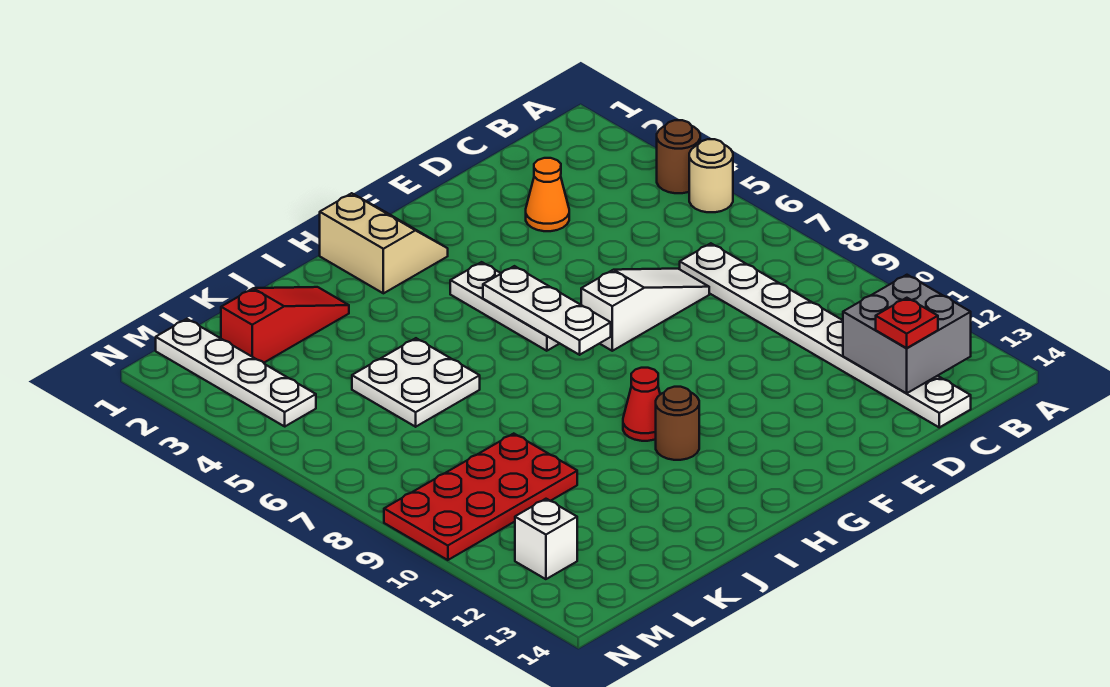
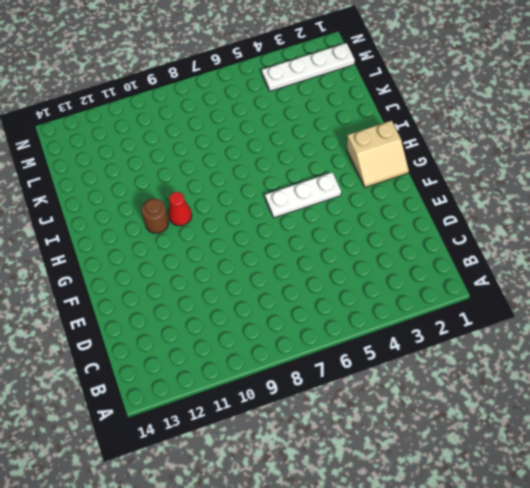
none -> brown round brick A4 level 1
none -> tan round brick A5 level 1
none -> white plate C7:C14 level 1

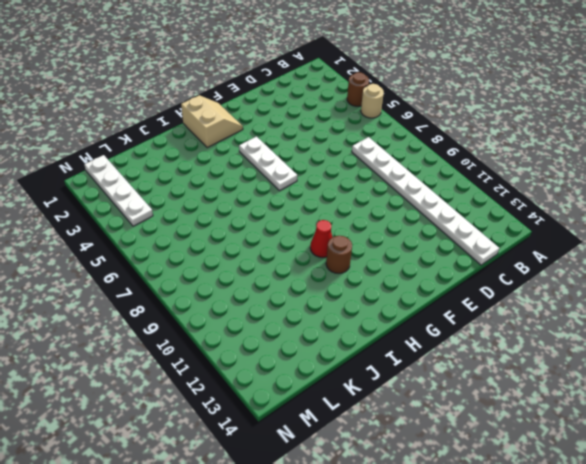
none -> orange cone D3 level 1
none -> white slope D7:F7 level 1 top F
none -> red slope J2:L2 level 1 top L

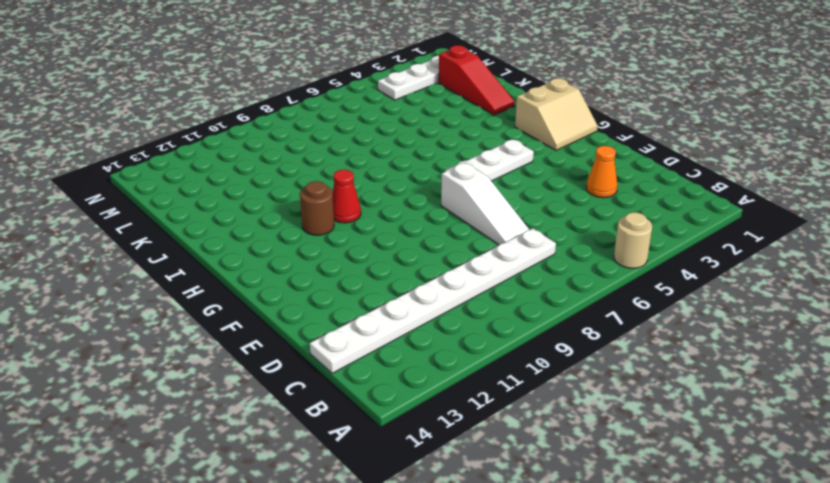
none -> brown round brick A4 level 1
none -> white plate J5:K6 level 1
none -> red plate K9:N10 level 1

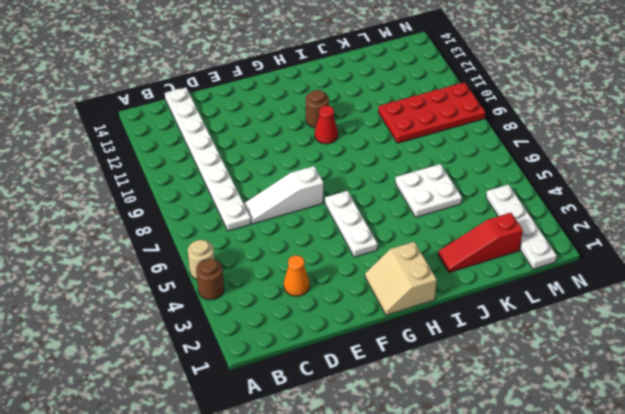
none -> white brick M12 level 1
none -> grey brick B12:C13 level 2
none -> white plate G5:G7 level 2

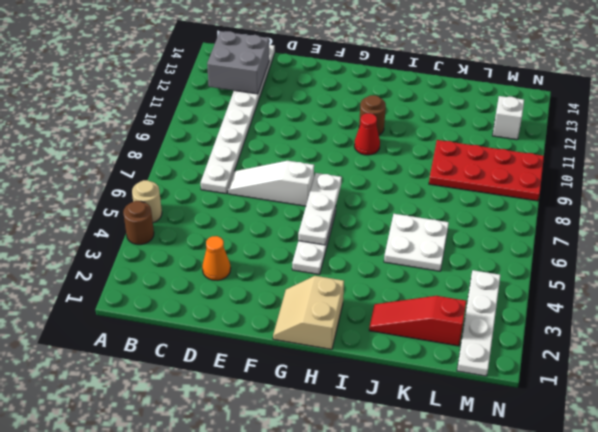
none -> red plate C13 level 3

